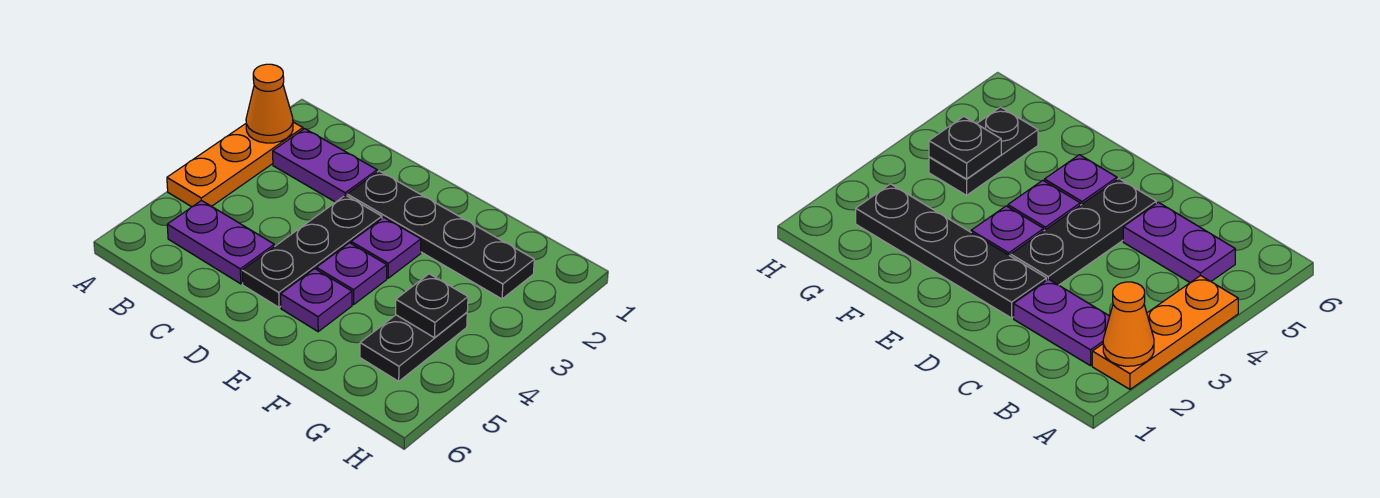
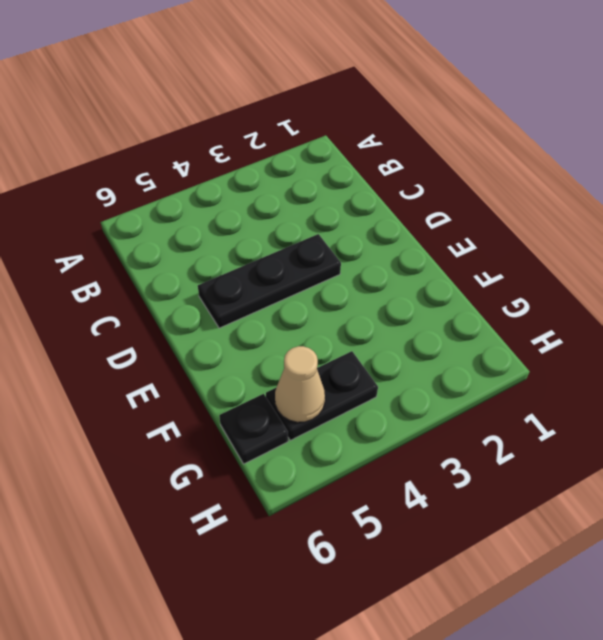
tan cone G5 level 2 -> none
black plate G6 level 1 -> black plate G4 level 2
none -> orange plate A2:A4 level 1
none -> purple plate B2:C2 level 1

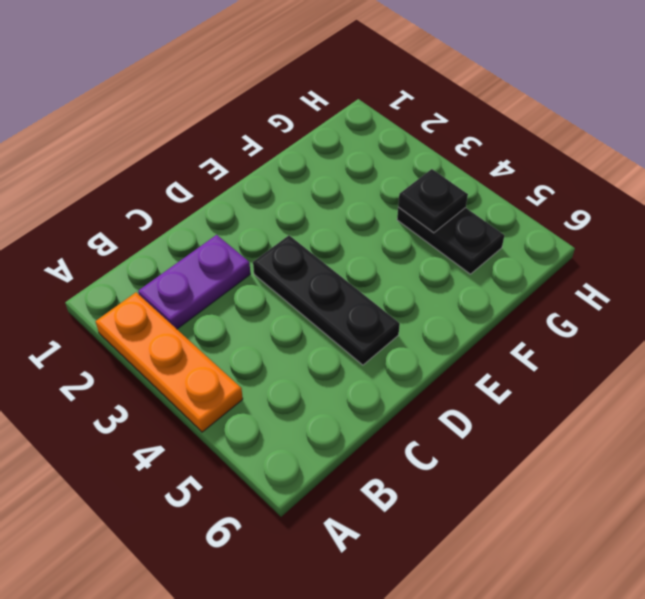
none -> purple plate B5:C5 level 1
none -> black plate D2:G2 level 1

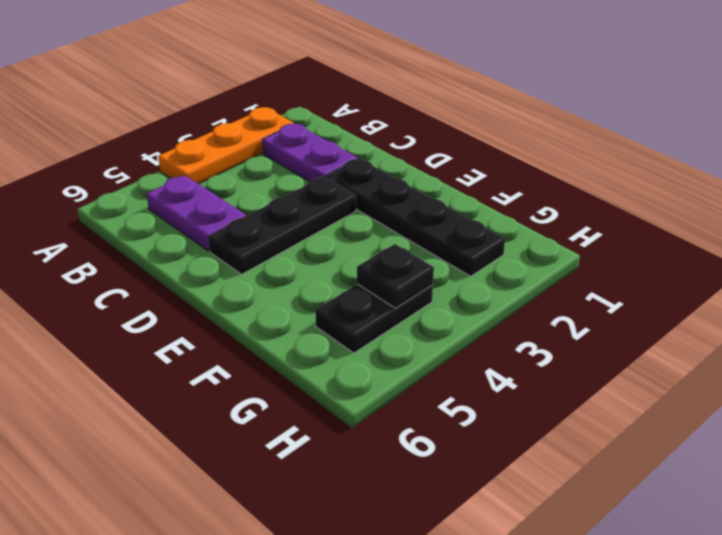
none -> purple plate E3 level 1
none -> purple plate E4 level 1

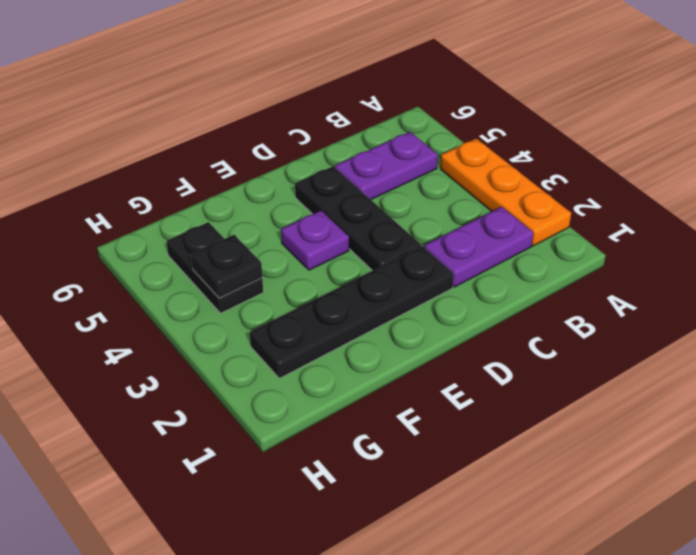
none -> purple plate E3 level 1
none -> purple plate E5 level 1

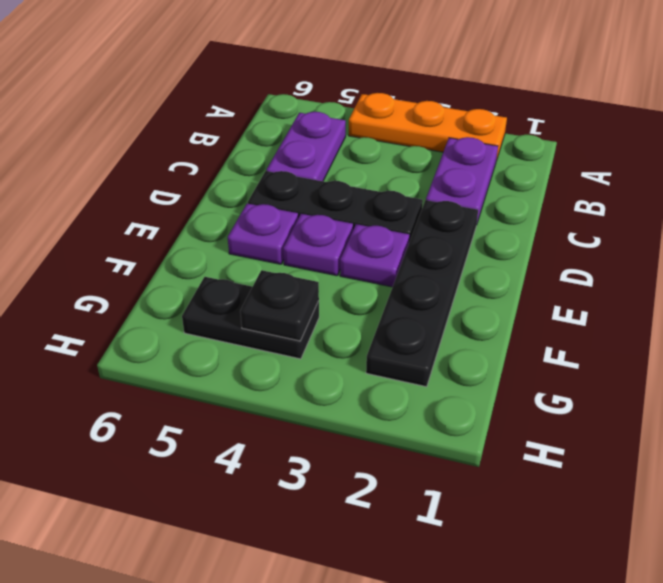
none -> orange cone A2 level 2

